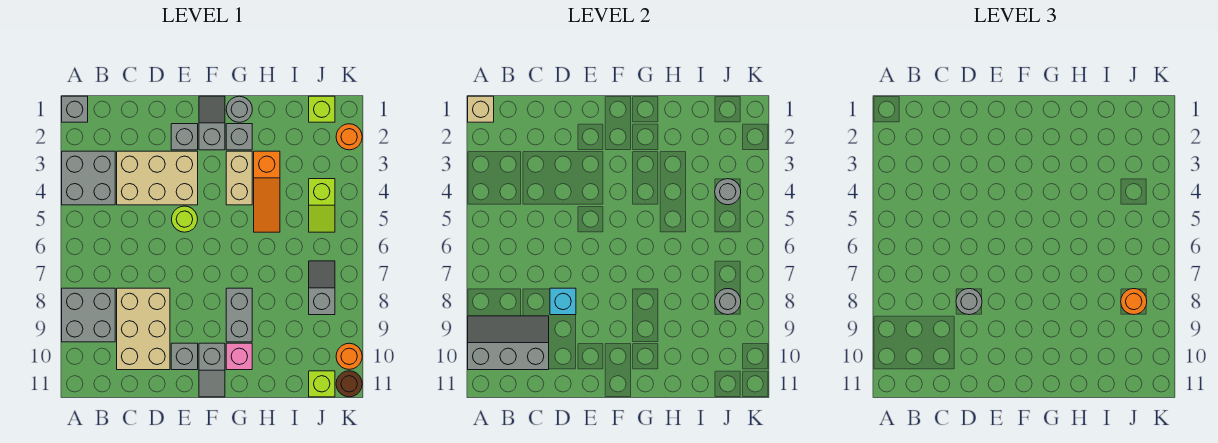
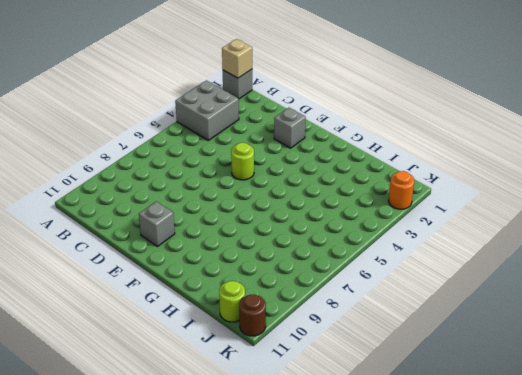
lime round brick J11 level 1 -> lime brick J11 level 1
none -> grey brick A8:B9 level 1
none -> tan brick C3:E4 level 1
none -> tan brick C8:D10 level 1
none -> grey slope F1:F2 level 1 top 2

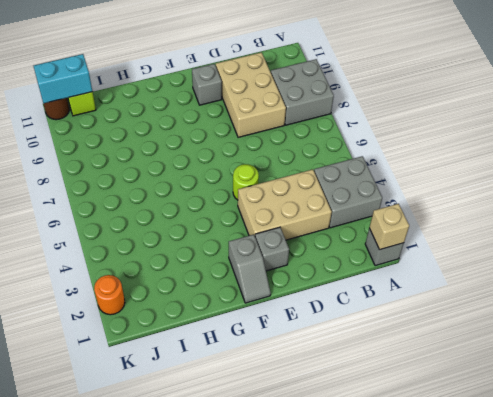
cyan brick J11:K11 level 2 -> none
none -> grey slope F10:F11 level 1 top 10
none -> grey round brick G1 level 1
none -> grey brick G2 level 1
none -> tan brick G3:G4 level 1

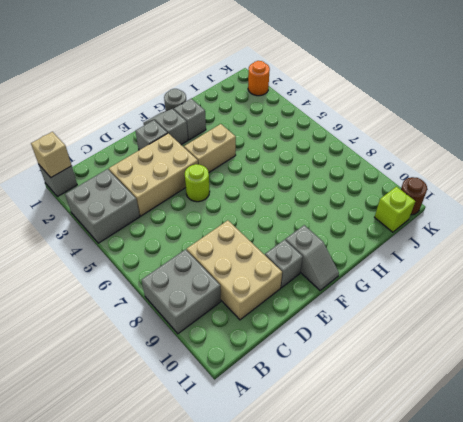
tan brick F4:G4 level 1 -> tan brick G3:G4 level 1
none -> grey brick G8:G9 level 1
none -> pink brick G10 level 1
none -> orange slope H3:H5 level 1 top 3
none -> lime brick J1 level 1

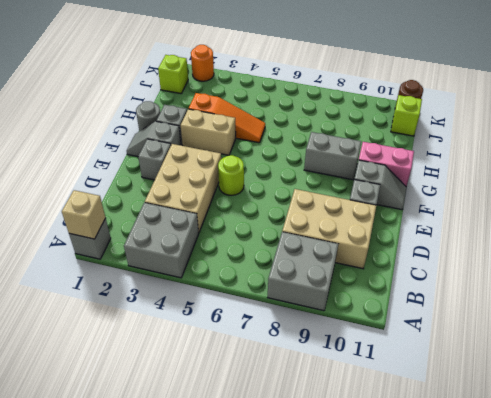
pink brick G10:G11 level 1 -> pink brick G10 level 1
none -> lime slope J4:J5 level 1 top 4
none -> grey slope J7:J8 level 1 top 8
none -> orange round brick K10 level 1
none -> grey slope A9:C10 level 2 top 10

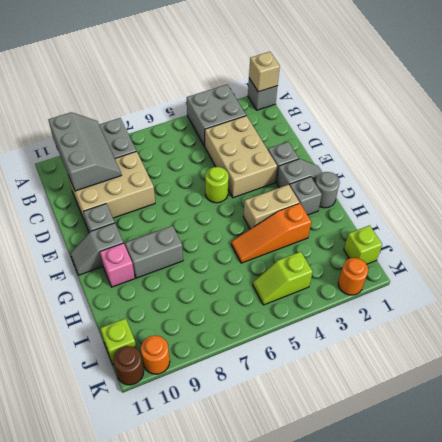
none -> grey slope J7:J8 level 1 top 8
none -> cyan brick D8 level 2
none -> grey round brick J4 level 2
none -> grey round brick J8 level 2

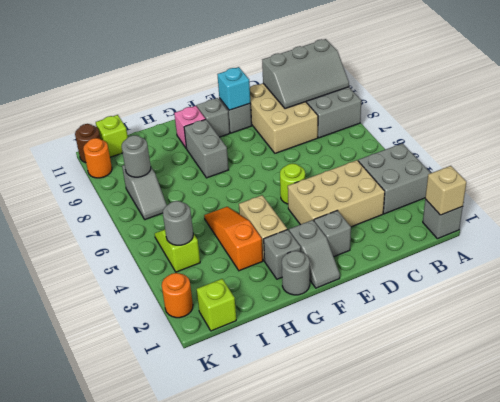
cyan brick E10 level 2 -> cyan brick D8 level 2
none -> grey round brick D8 level 3
none -> orange round brick J8 level 3

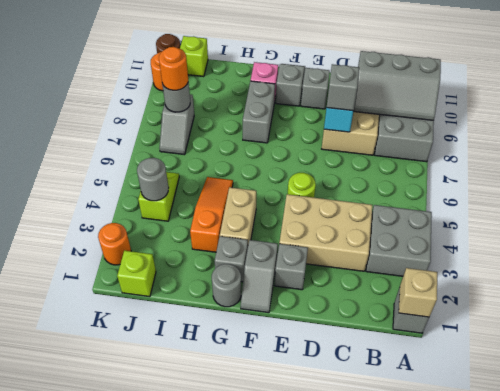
grey brick D8 level 3 -> grey round brick D8 level 3

